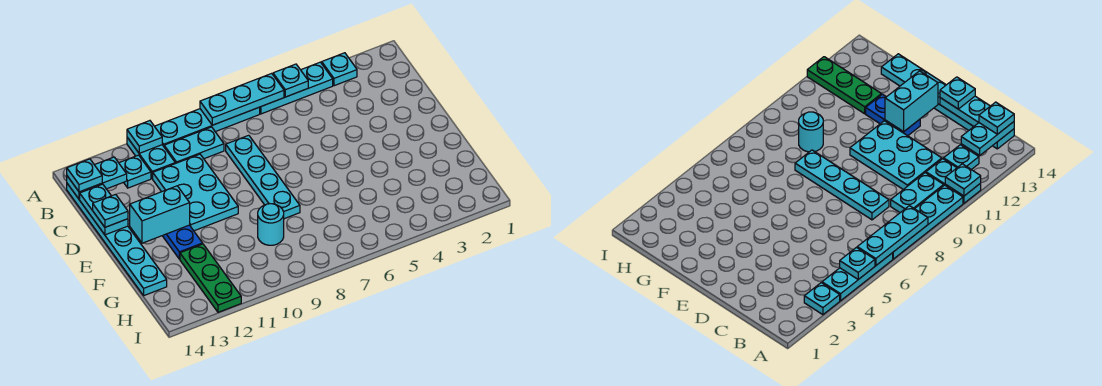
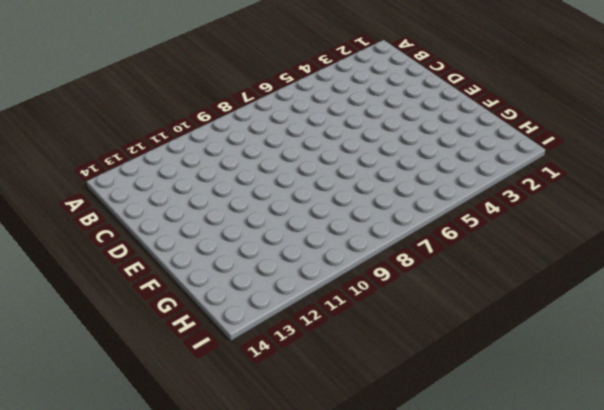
none -> cyan plate A3 level 1
none -> cyan plate A4:A6 level 1
none -> cyan plate A7:A10 level 1

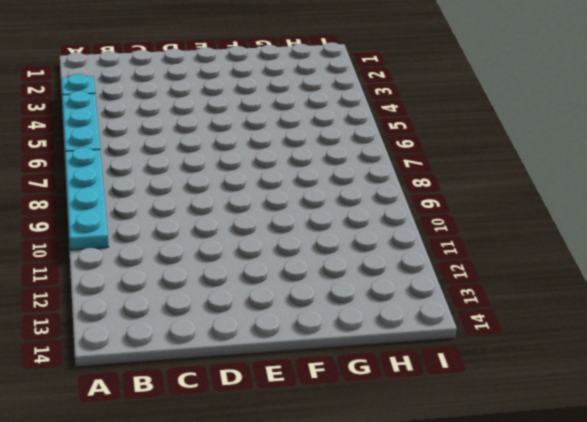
none -> cyan plate A11:B11 level 1
none -> cyan plate B9:B10 level 1
none -> cyan plate B12 level 1

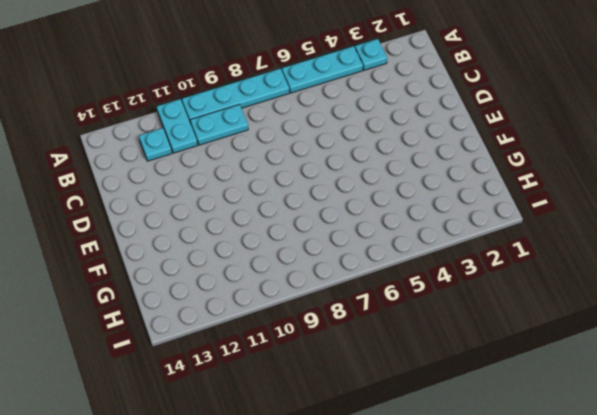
none -> cyan plate B14:G14 level 1
none -> cyan plate C8:F8 level 1
none -> cyan plate C10:E11 level 1

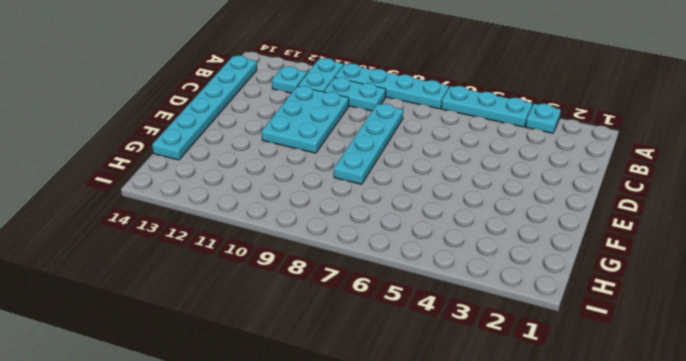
none -> blue plate E12:F12 level 1
none -> cyan round brick G9 level 1
none -> green plate G12:I12 level 1

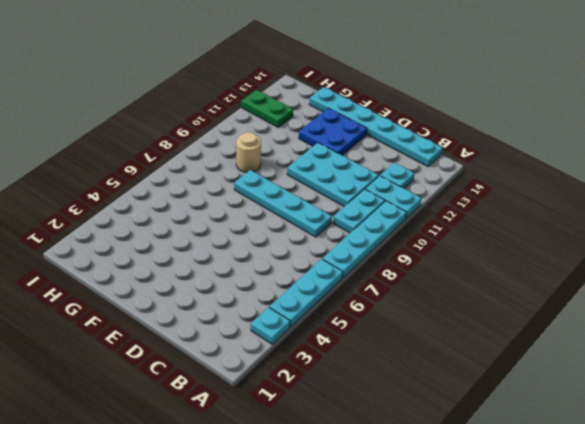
blue plate E12:F13 level 1 -> blue plate E12:F12 level 1
tan round brick G9 level 1 -> cyan round brick G9 level 1
green plate H12:I12 level 1 -> green plate G12:I12 level 1
none -> cyan plate A5 level 2
none -> cyan plate A6:A8 level 2
none -> cyan plate A11 level 2

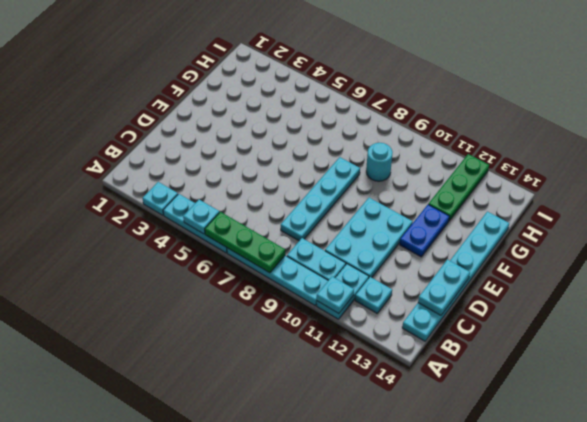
green plate A6:A8 level 2 -> cyan plate A6:A8 level 2
none -> cyan plate B13:B14 level 2
none -> cyan brick E12:E13 level 2
none -> cyan plate B14 level 3

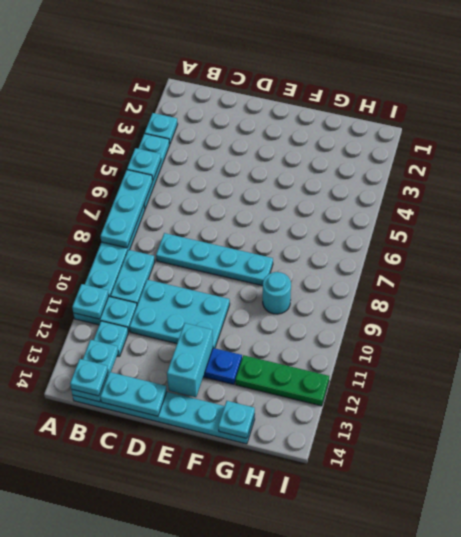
cyan plate G14 level 2 -> cyan plate D14 level 3

